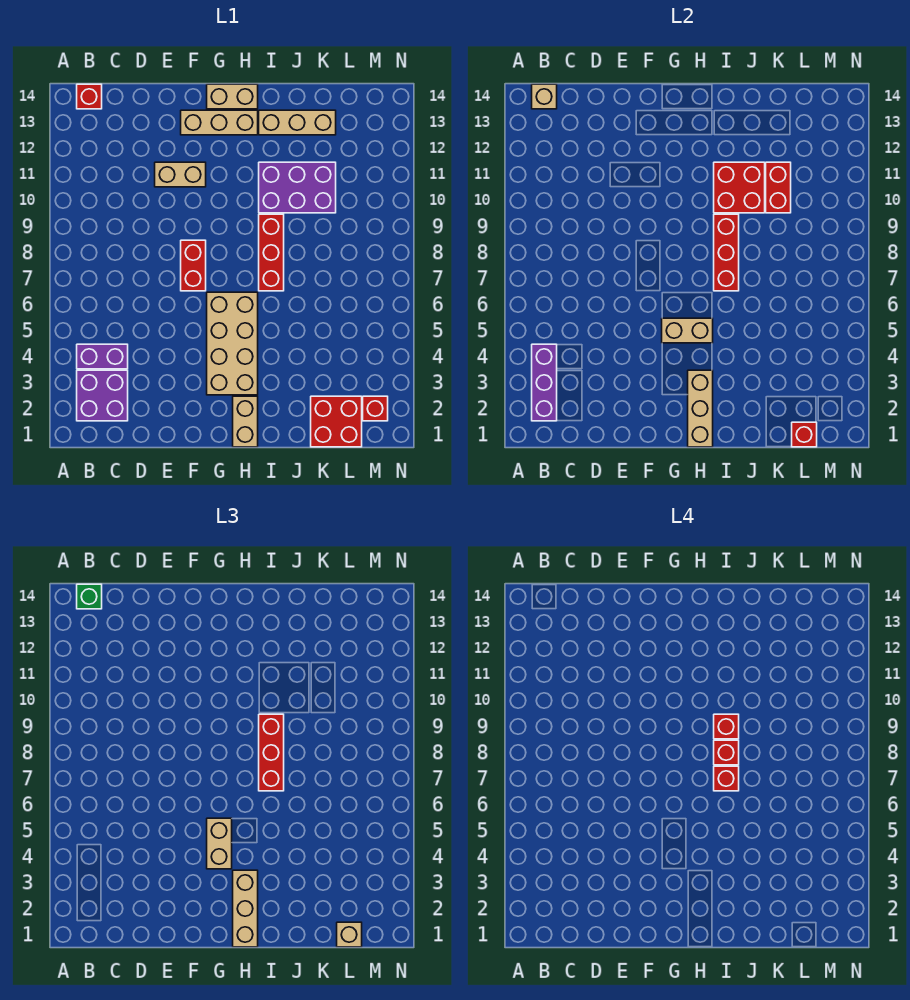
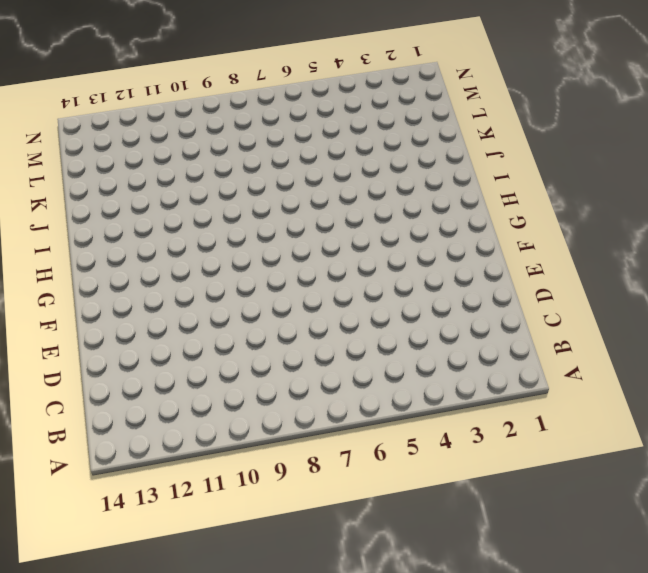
none -> purple brick B2:C3 level 1
none -> purple brick B4:C4 level 1
none -> red brick B14 level 1
none -> tan brick E11:F11 level 1

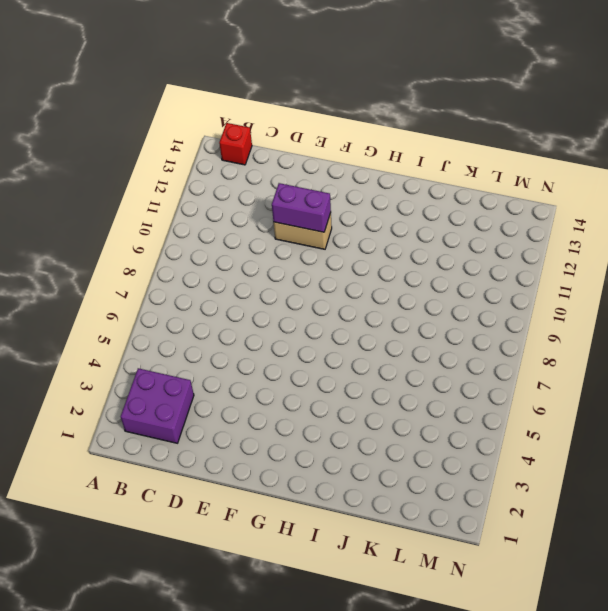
purple brick E11:F11 level 2 -> purple brick B4:C4 level 1
none -> red brick F7:F8 level 1
none -> tan brick F13:H13 level 1
none -> tan brick G3:H6 level 1
none -> tan brick G14:H14 level 1

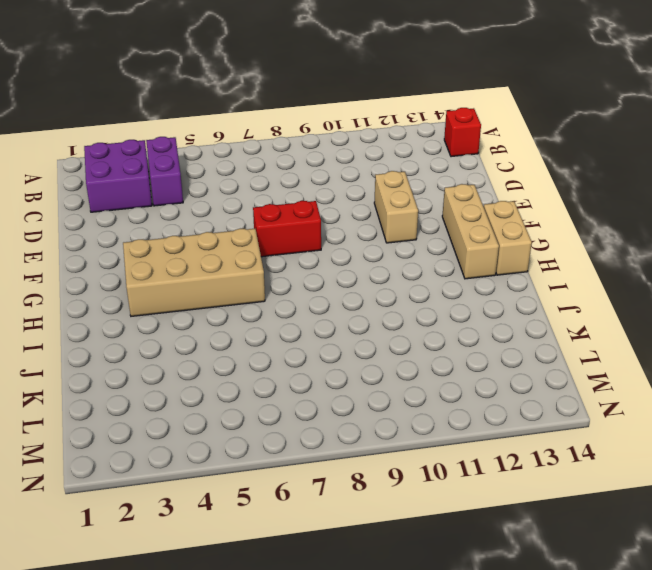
none -> tan brick H1:H2 level 1
none -> red brick I7:I9 level 1
none -> purple brick I10:K11 level 1
none -> tan brick I13:K13 level 1

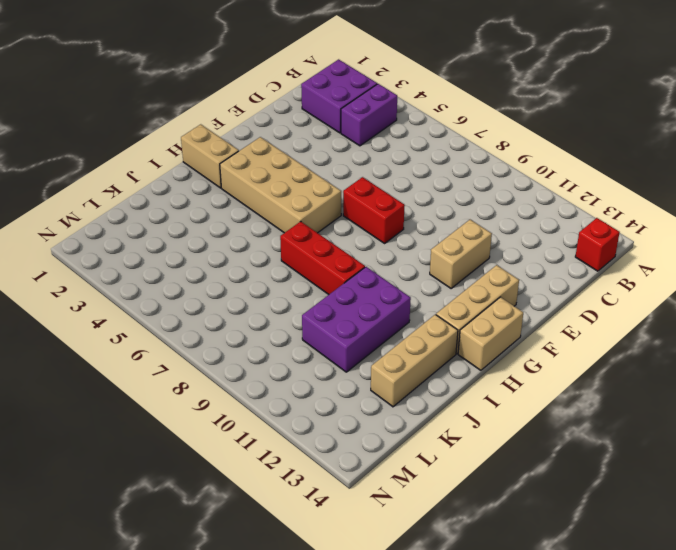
none -> red brick K1:L2 level 1
none -> red brick M2 level 1
none -> purple brick B2:B4 level 2
none -> tan brick B14 level 2

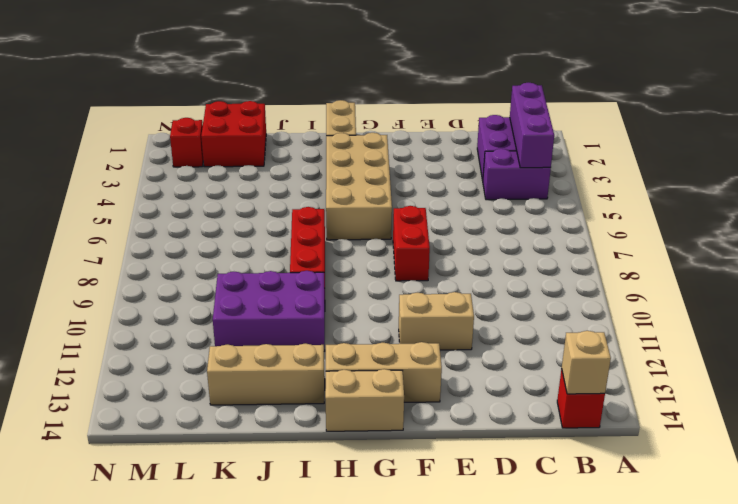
none -> tan brick G5:H5 level 2
none -> tan brick H1:H3 level 2
none -> red brick I7:I9 level 2
none -> red brick I10:J11 level 2

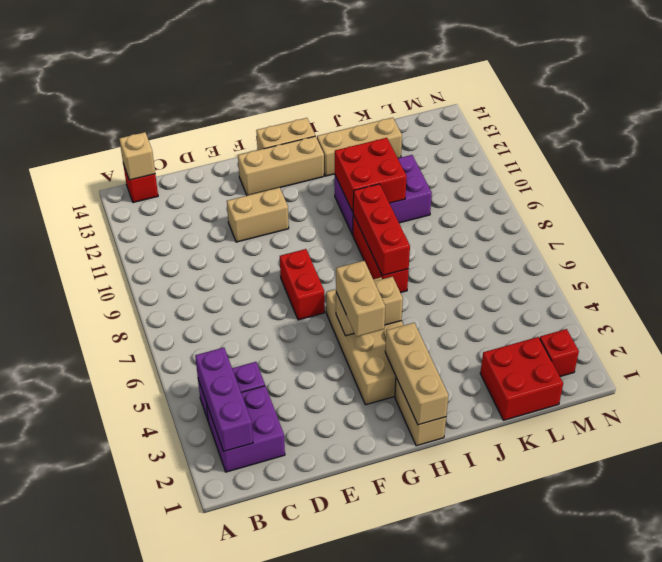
none -> red brick K10:K11 level 2
none -> red brick L1 level 2
none -> green brick B14 level 3
none -> tan brick H1:H3 level 3

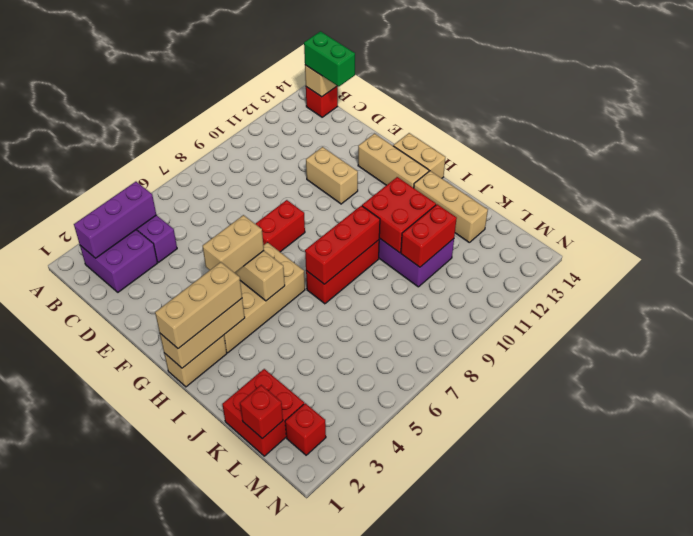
green brick B14:C14 level 3 -> green brick B14 level 3
none -> red brick I7:I9 level 3
none -> tan brick L1 level 3
none -> red brick I7 level 4
none -> red brick I8 level 4

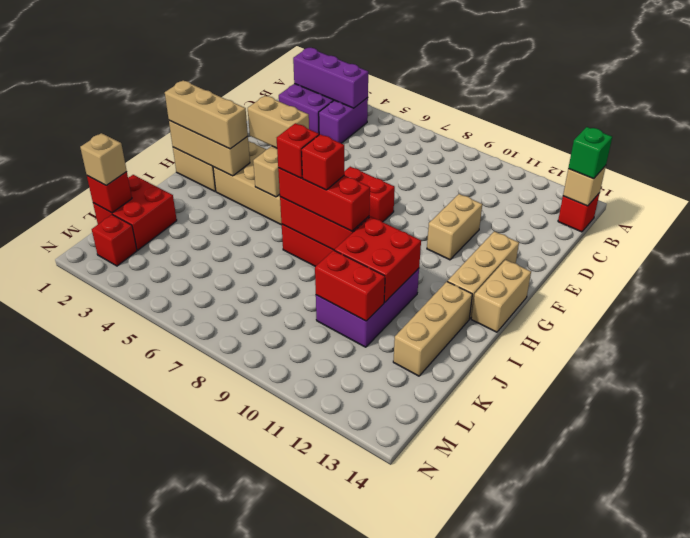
none -> red brick I9 level 4

